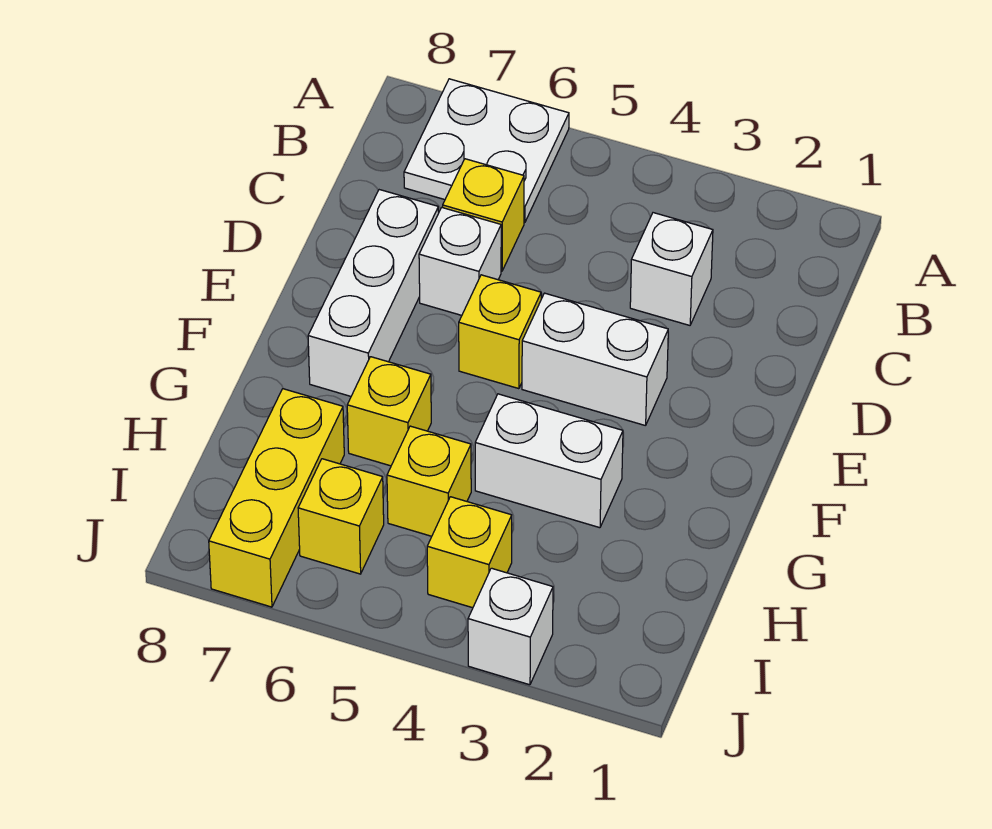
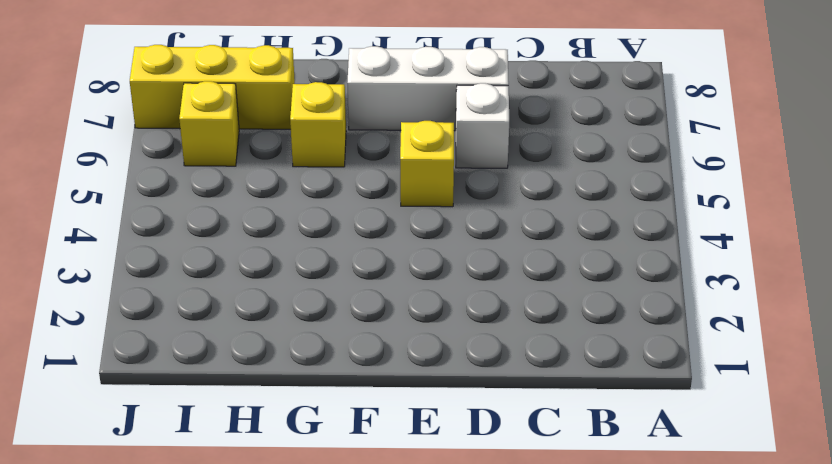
none -> white plate A6:B7 level 1
none -> white brick C3 level 1
none -> yellow brick C6 level 1

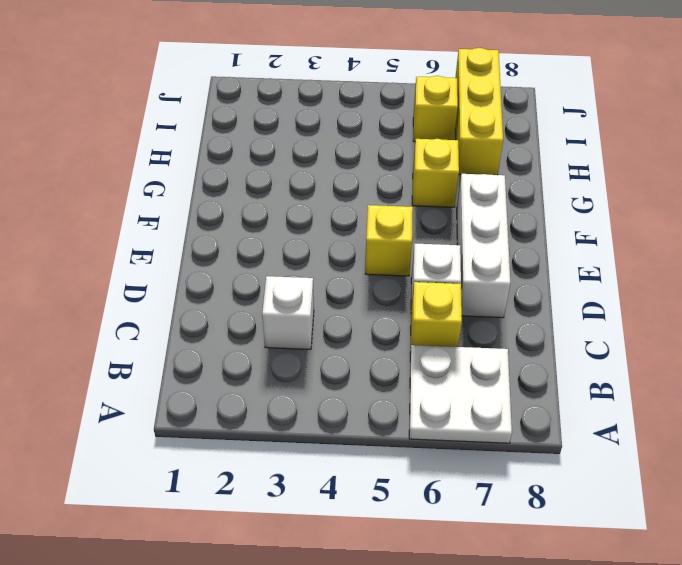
none -> white brick E3:E4 level 1
none -> white brick G3:G4 level 1
none -> yellow brick H5 level 1

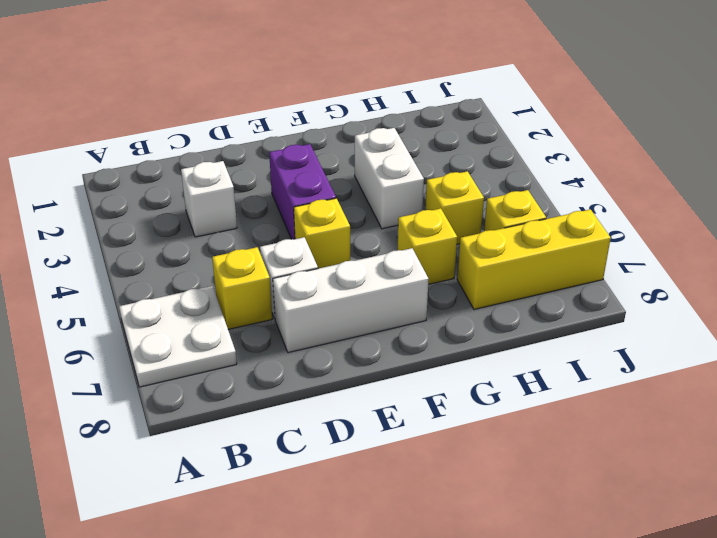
purple brick E3:E4 level 1 -> white brick E3:E4 level 1
none -> yellow brick I4 level 1
none -> white brick J3 level 1

